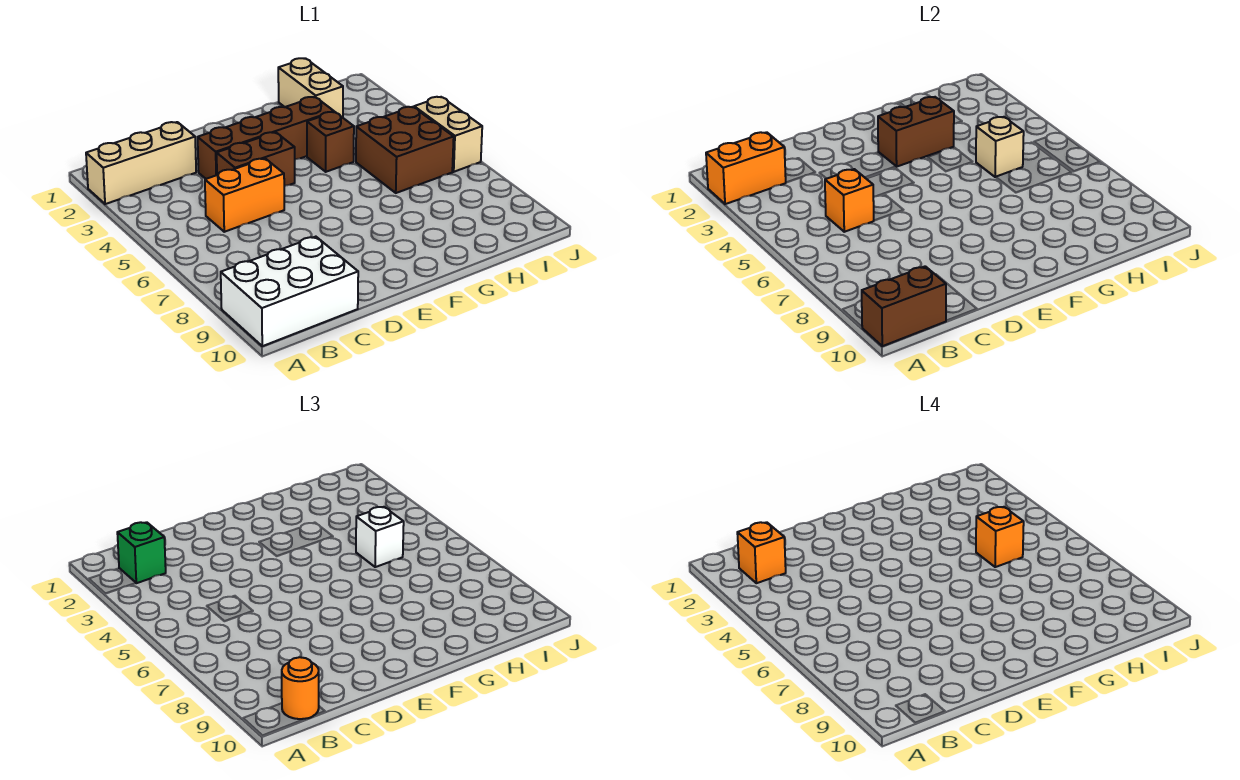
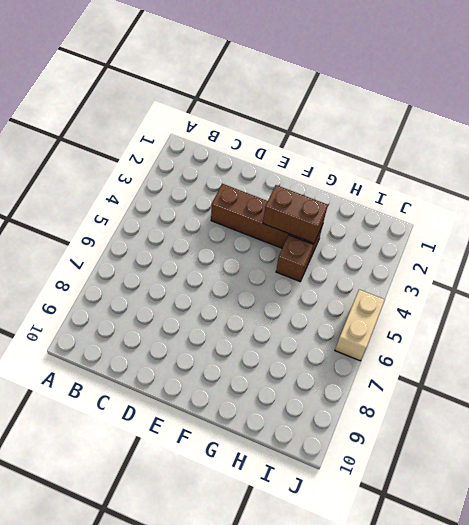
none -> tan brick A2:C2 level 1
none -> white brick A9:C10 level 1
none -> orange brick C5:D5 level 1

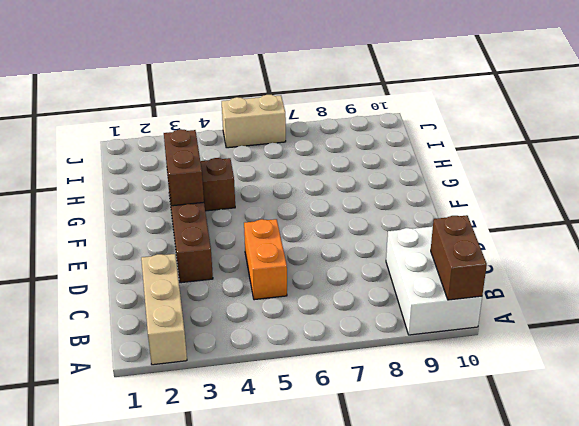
none -> brown brick D4:E4 level 1
none -> tan brick H1:H2 level 1
none -> brown brick H5:I6 level 1

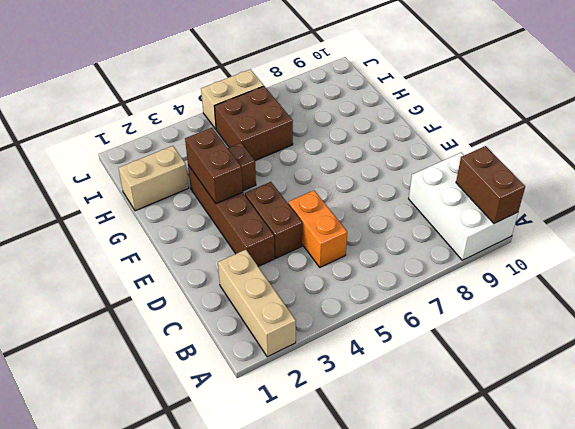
none -> orange brick A2:B2 level 2
none -> orange brick C5 level 2
none -> tan brick H5 level 2

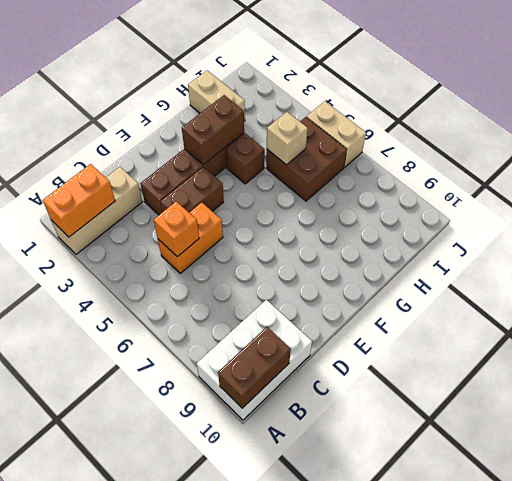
none -> green brick B2 level 3
none -> orange round brick B10 level 3
none -> white brick H5 level 3

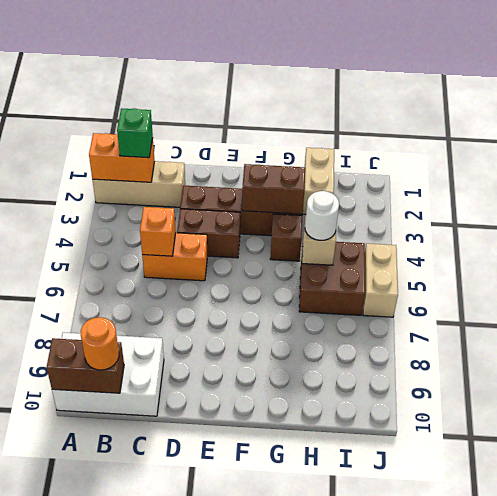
white round brick H5 level 3 -> white brick H5 level 3
none -> orange brick B2 level 4
none -> orange brick H5 level 4

